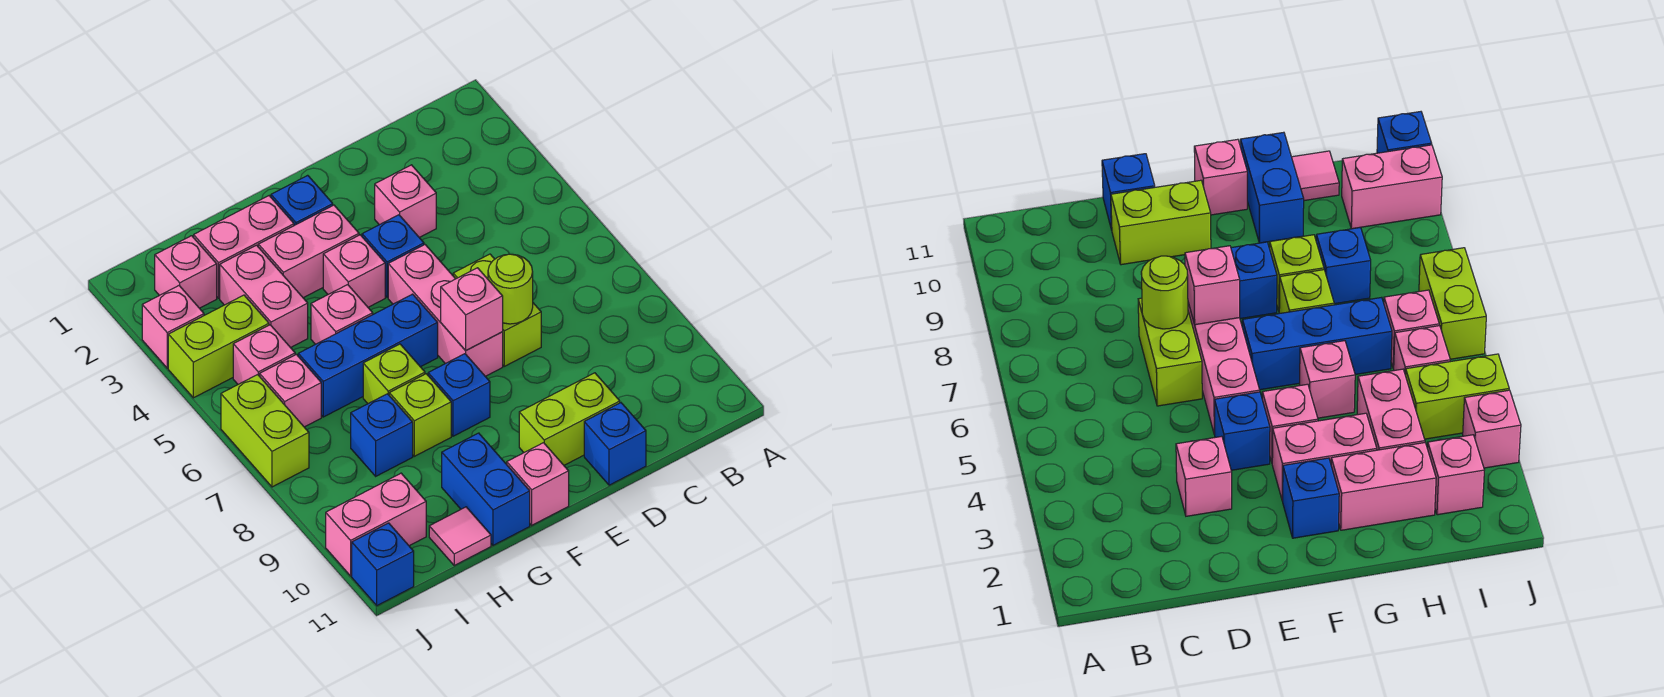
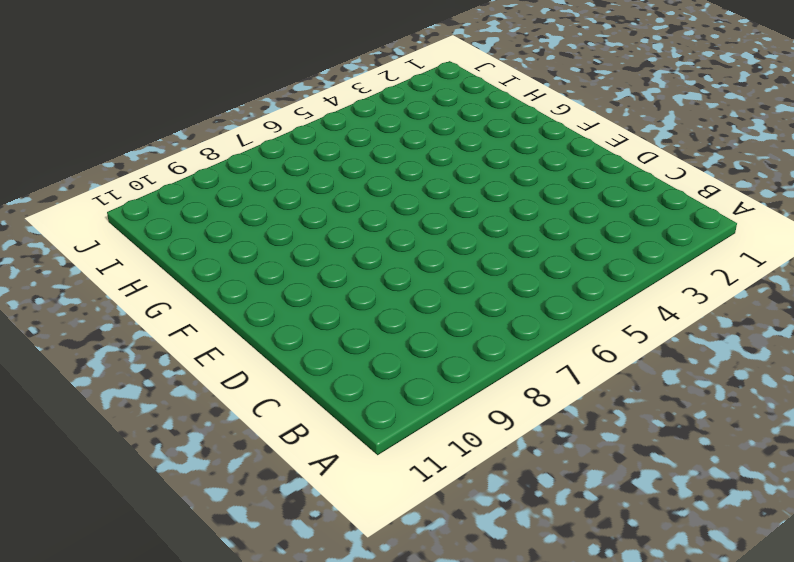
none -> pink brick D3 level 1
none -> lime brick D6:D7 level 1
none -> lime brick D10:E10 level 1
none -> blue brick D11 level 1

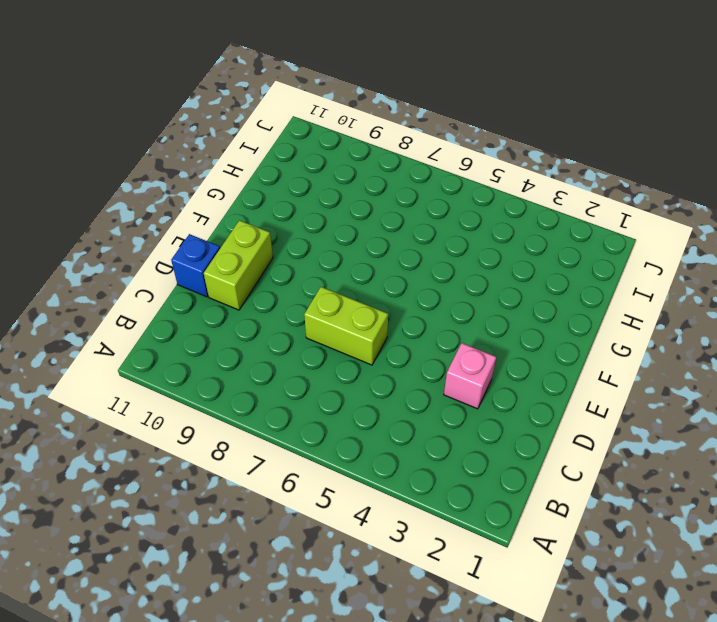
none -> blue brick E4 level 1
none -> pink brick E5:E7 level 1
none -> blue brick F2 level 1
none -> pink brick F3:G3 level 1

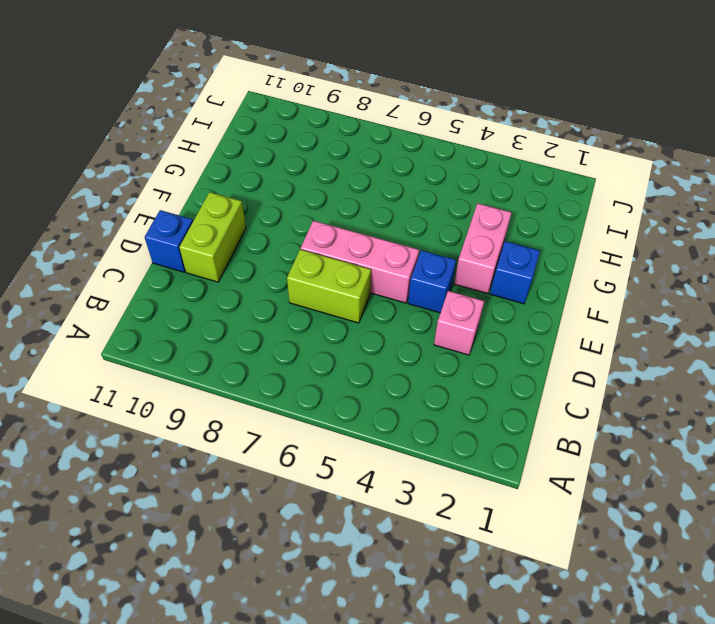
none -> pink brick F4 level 1
none -> blue brick F6:H6 level 1
none -> blue brick F8 level 1
none -> pink brick F11 level 1

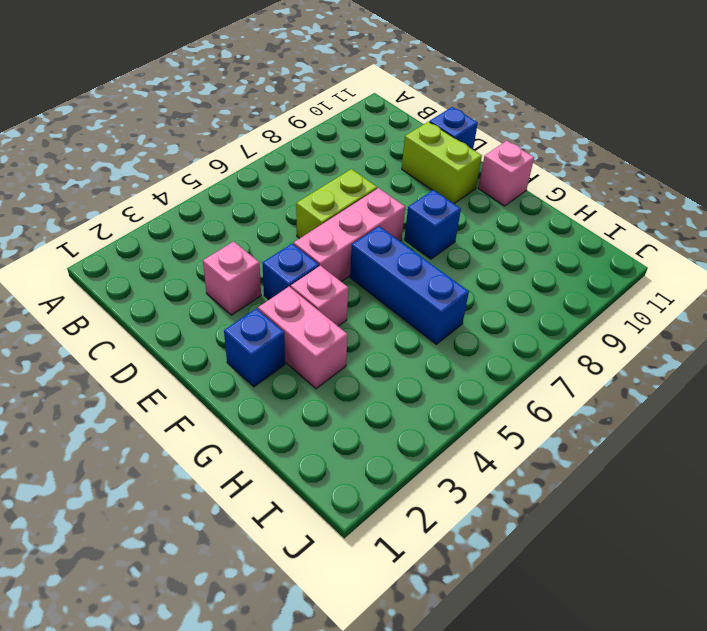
none -> pink brick G2:H2 level 1
none -> pink brick G5 level 1
none -> lime brick G7 level 1
none -> lime brick G8 level 1

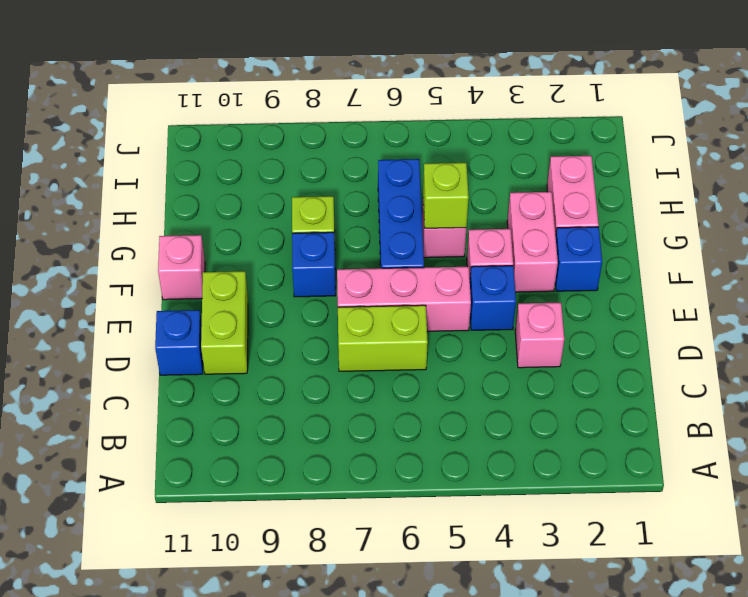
lime brick G5 level 2 -> lime brick G7 level 1
none -> blue brick G10:G11 level 1
none -> pink brick H3:H4 level 1
none -> blue brick H8 level 1
none -> pink tile H11 level 1

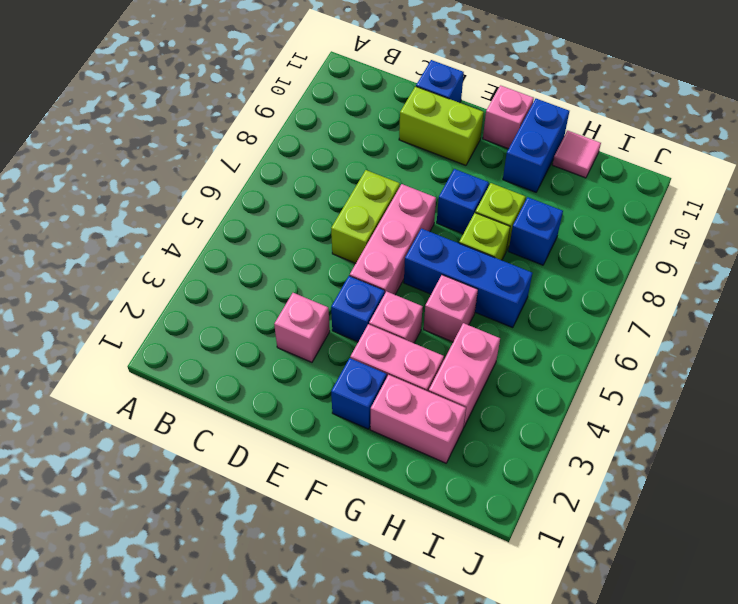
none -> pink brick I2 level 1
none -> lime brick I4:J4 level 1
none -> pink brick I5 level 1
none -> pink brick I6 level 1

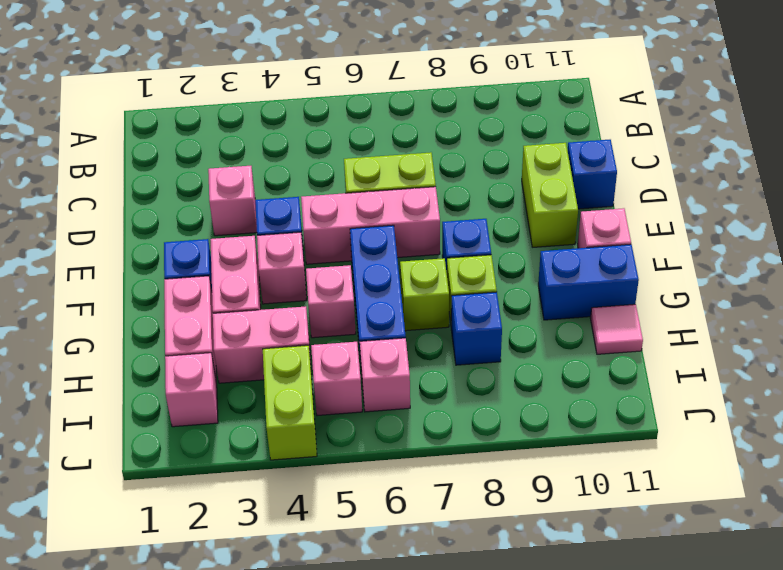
none -> pink brick I10:J10 level 1
none -> pink brick J3 level 1
none -> lime brick J6:J7 level 1
none -> blue brick J11 level 1

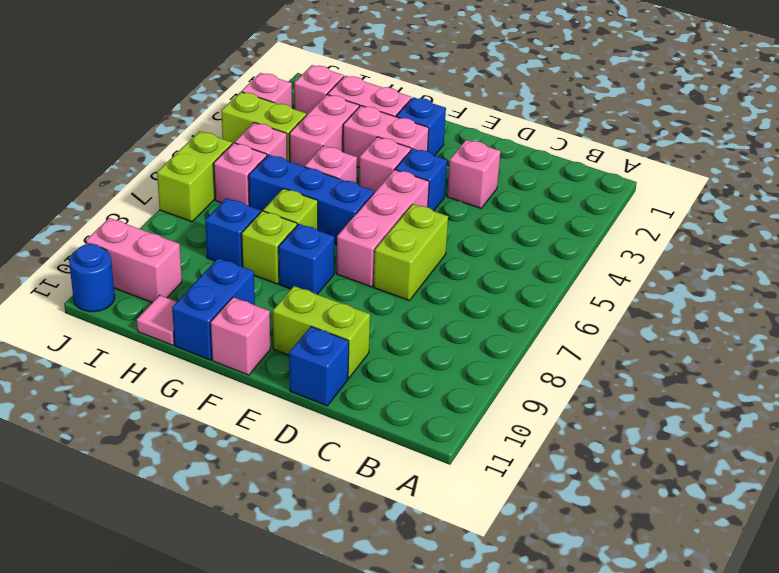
blue round brick J11 level 1 -> blue brick J11 level 1
none -> lime round brick D7 level 2
none -> pink brick E7 level 2

